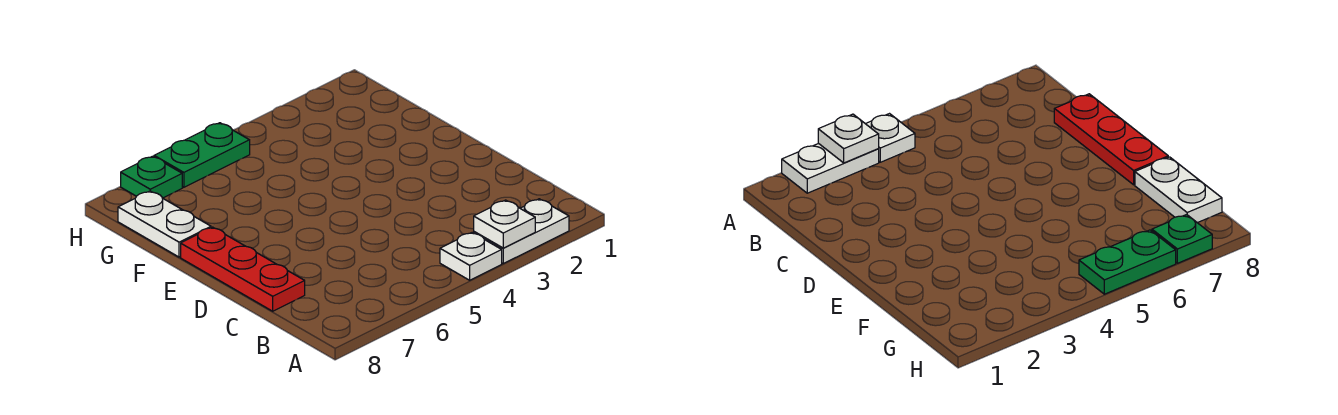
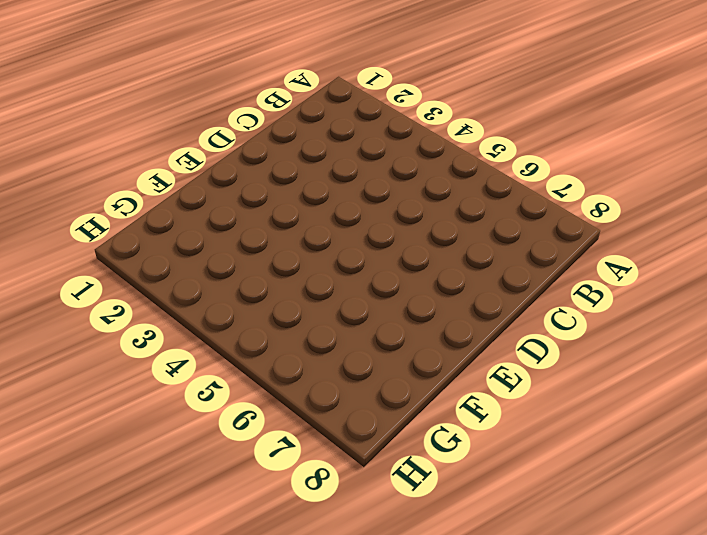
none -> white plate A2:A3 level 1
none -> white plate A4 level 1

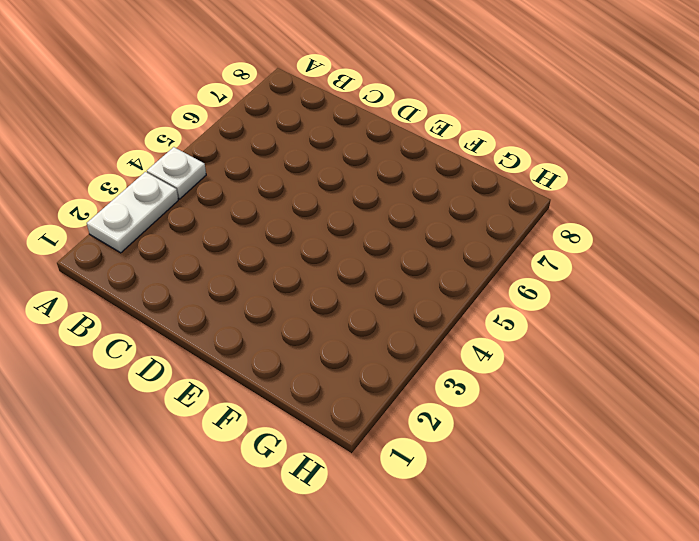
none -> red plate C8:E8 level 1
none -> white plate F8:G8 level 1

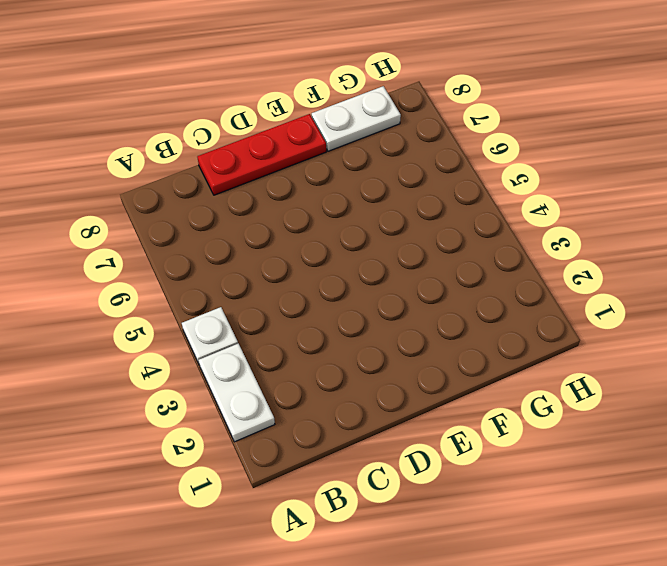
none -> green plate H5:H6 level 1
none -> green plate H7 level 1

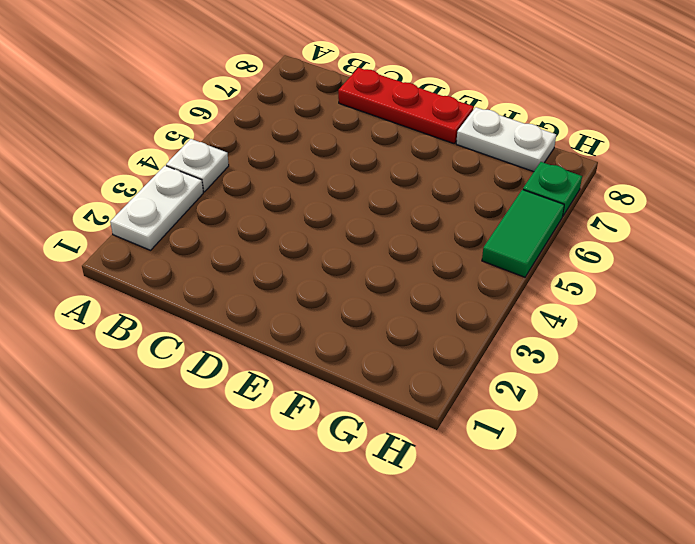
green tile H5:H6 level 1 -> green plate H5:H6 level 1
none -> white plate A3 level 2

